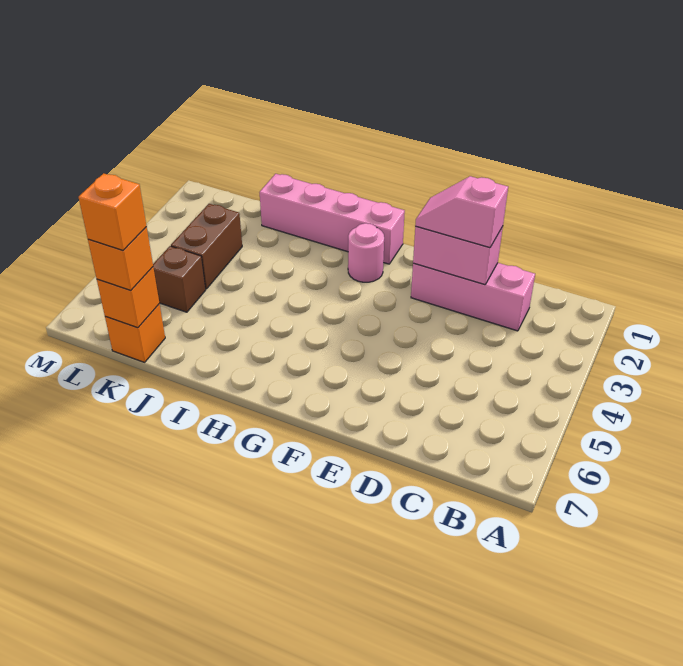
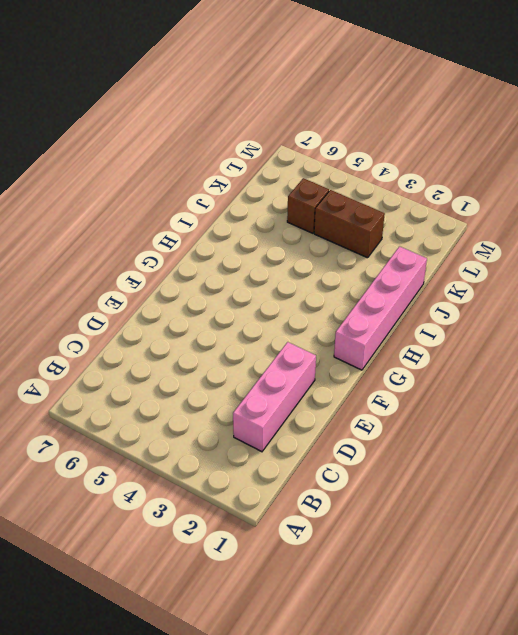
none -> pink round brick G2 level 1
none -> orange brick K7 level 1

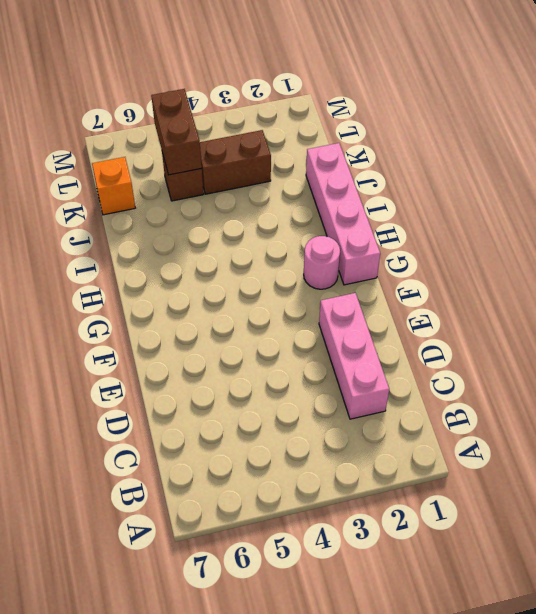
brown brick K5:L5 level 2 -> none
none -> pink brick D2:E2 level 2
none -> orange brick K7 level 2

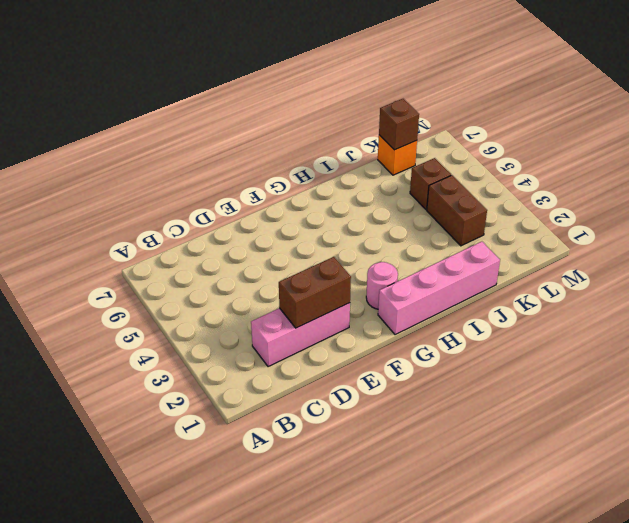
brown brick D2:E2 level 2 -> pink brick D2:E2 level 2
brown brick K7 level 2 -> orange brick K7 level 2
none -> pink slope D2:E2 level 3 top D
none -> orange brick K7 level 3

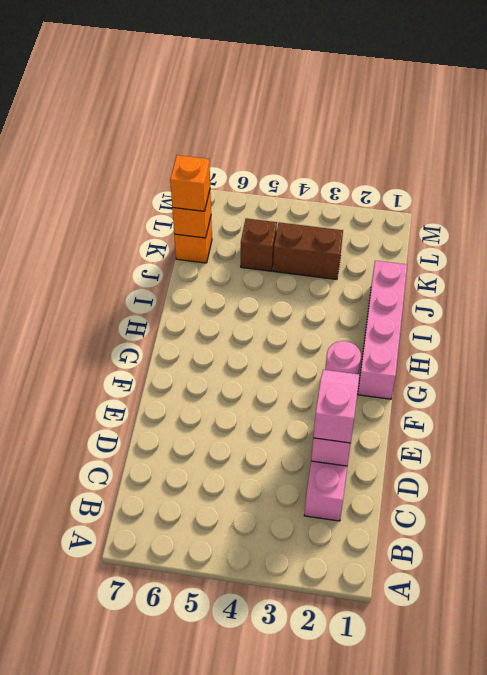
none -> orange brick K7 level 4

